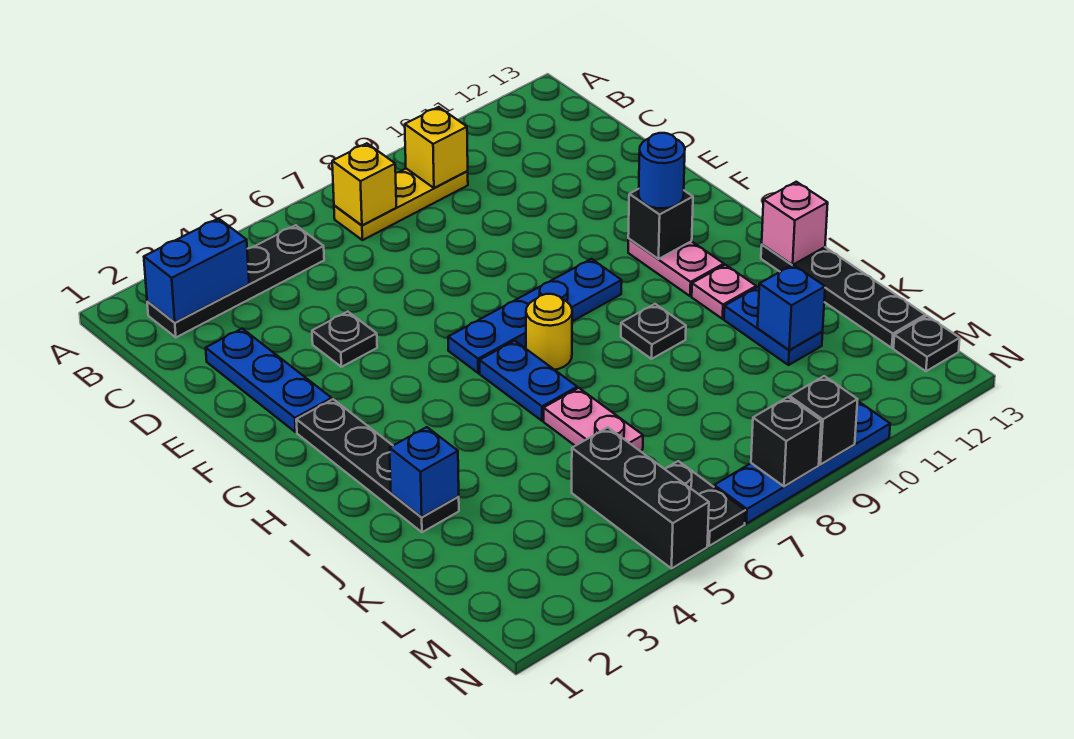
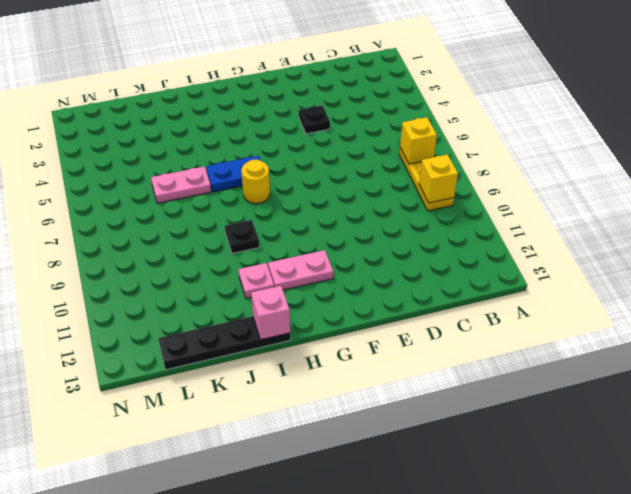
none -> black plate B2:B5 level 1
none -> blue plate D2:F2 level 1
none -> black plate G2:J2 level 1

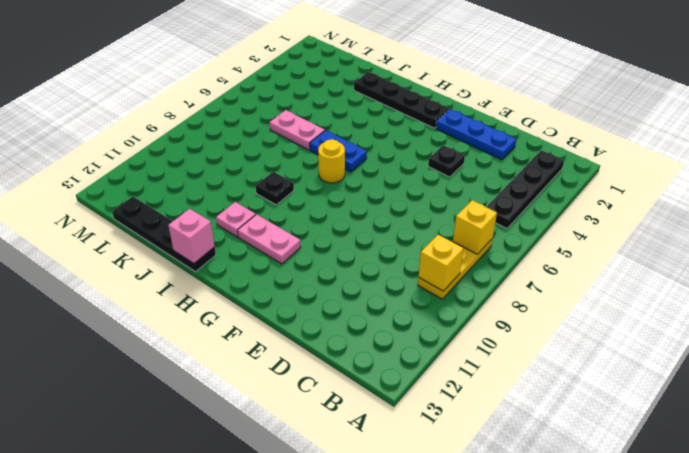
none -> blue plate G6:G9 level 1
none -> blue plate J11:K11 level 1
none -> black brick L5:N5 level 1

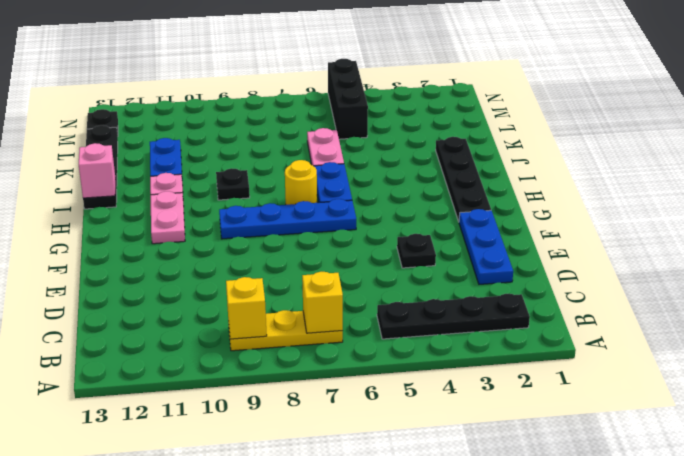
none -> black plate M6:N6 level 1
none -> blue plate N7:N10 level 1
none -> blue brick B2:B3 level 2

